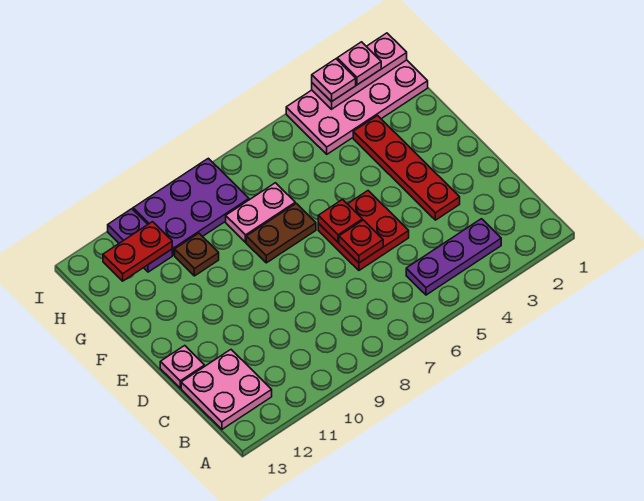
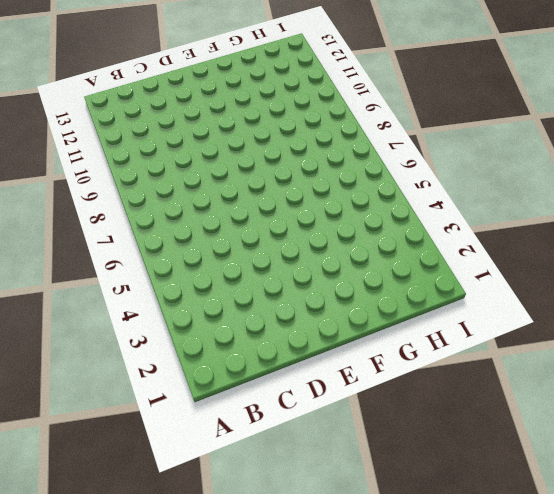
none -> purple plate B3:B5 level 1
none -> pink plate B12:C13 level 1
none -> red plate D3:G3 level 1

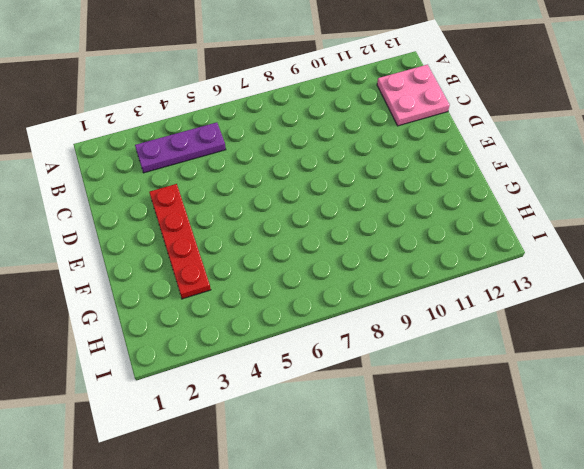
none -> red plate D5:E6 level 1
none -> pink plate D13 level 1
none -> brown plate F7:F8 level 1

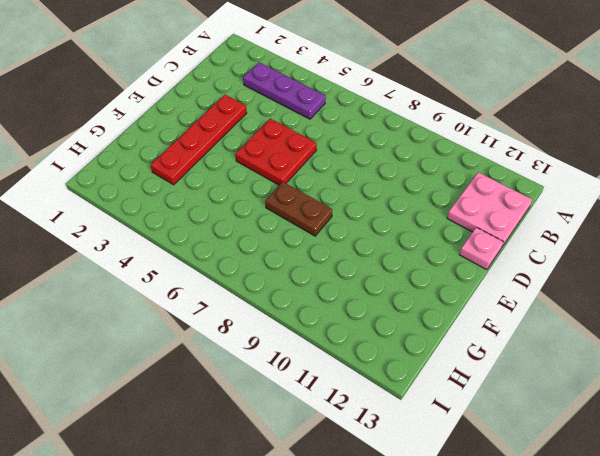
none -> pink plate G7:G8 level 1
none -> brown plate G10 level 1
none -> pink plate H1:I4 level 1

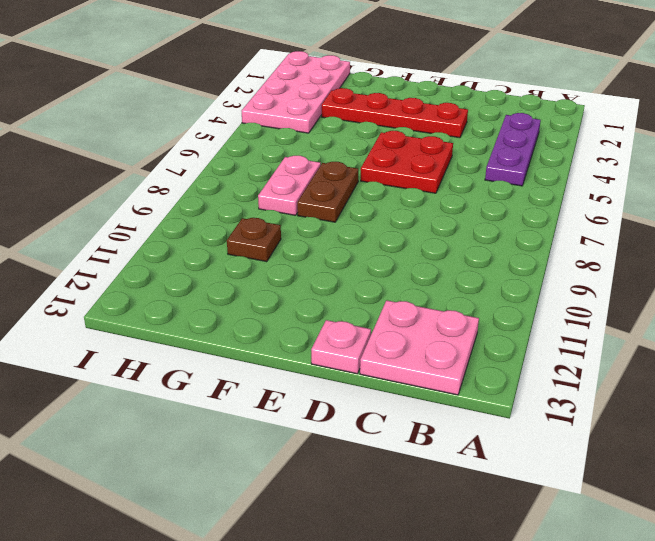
none -> purple plate H8:I10 level 1
none -> purple plate H11:I11 level 1
none -> red plate D6 level 2

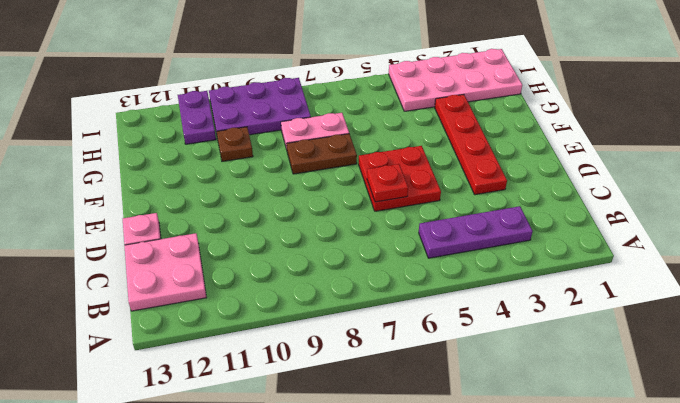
none -> red plate E6 level 2
none -> red plate H11:H12 level 2
none -> pink plate I1:I3 level 2

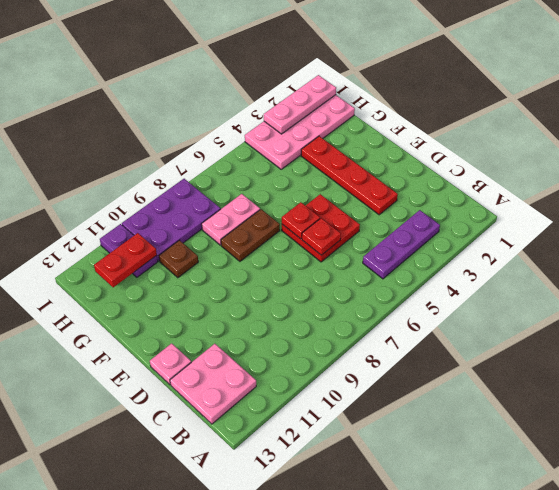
none -> pink plate I2 level 3
none -> pink plate I3 level 3

